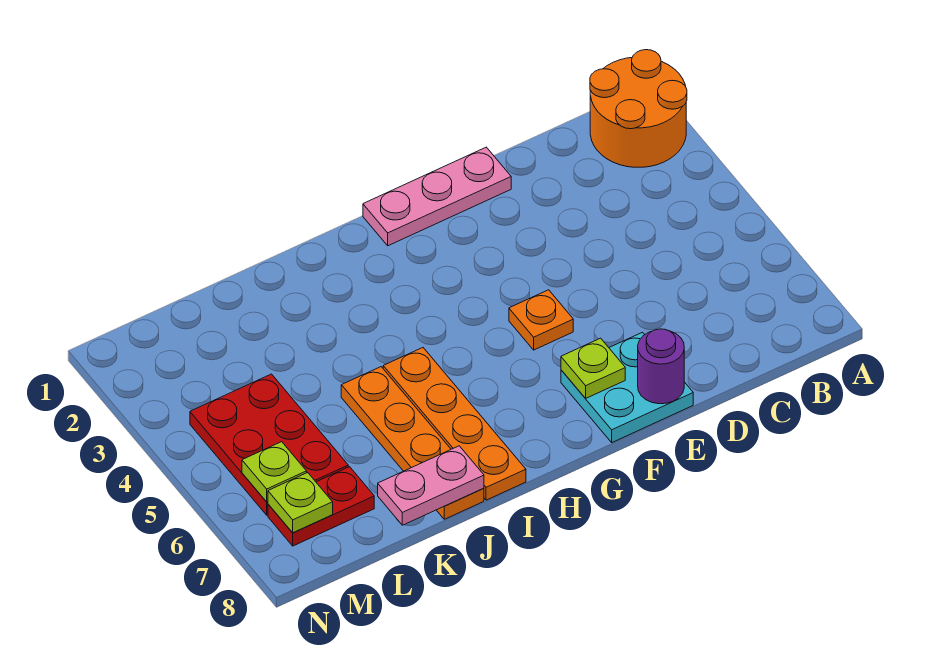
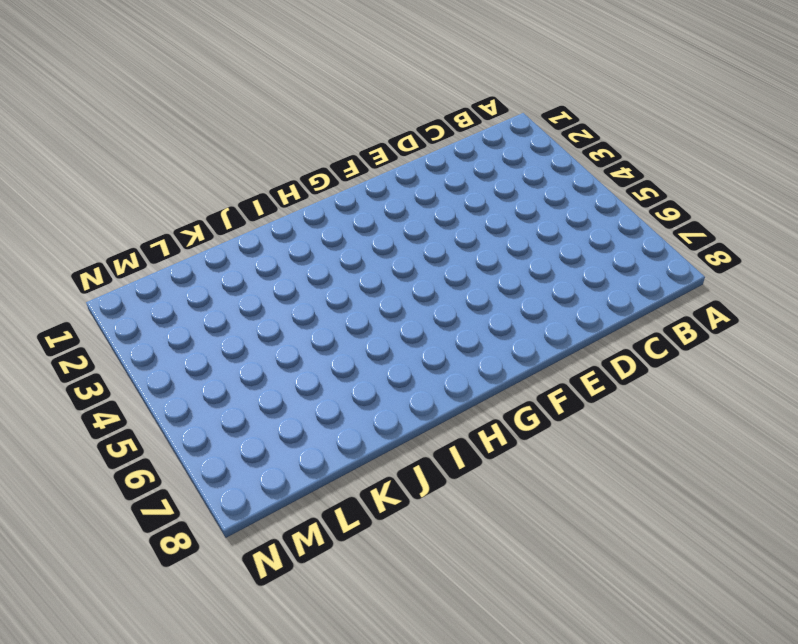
none -> orange round brick A1:B2 level 1
none -> pink plate E1:G1 level 1
none -> cyan plate E7:F8 level 1

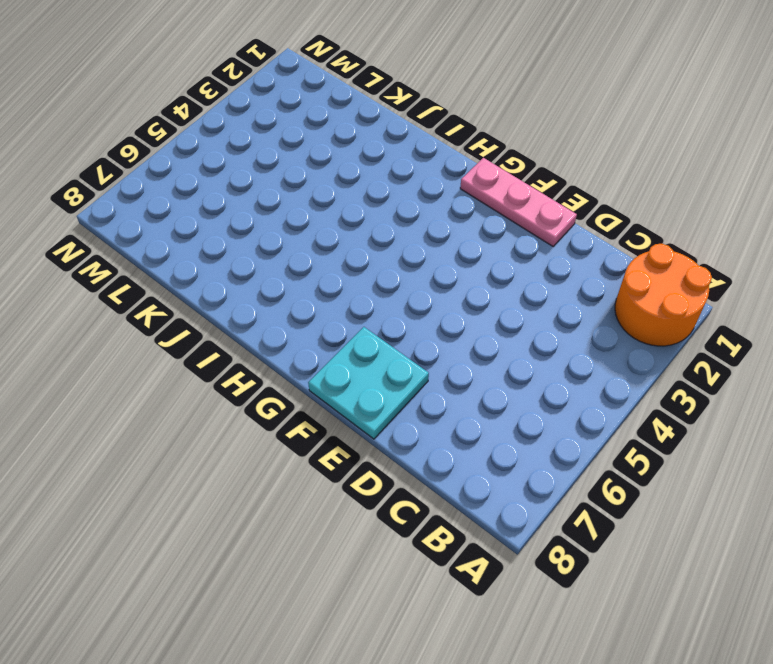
none -> orange plate F5 level 1
none -> orange plate I5:I8 level 1
none -> orange plate J5:J8 level 1

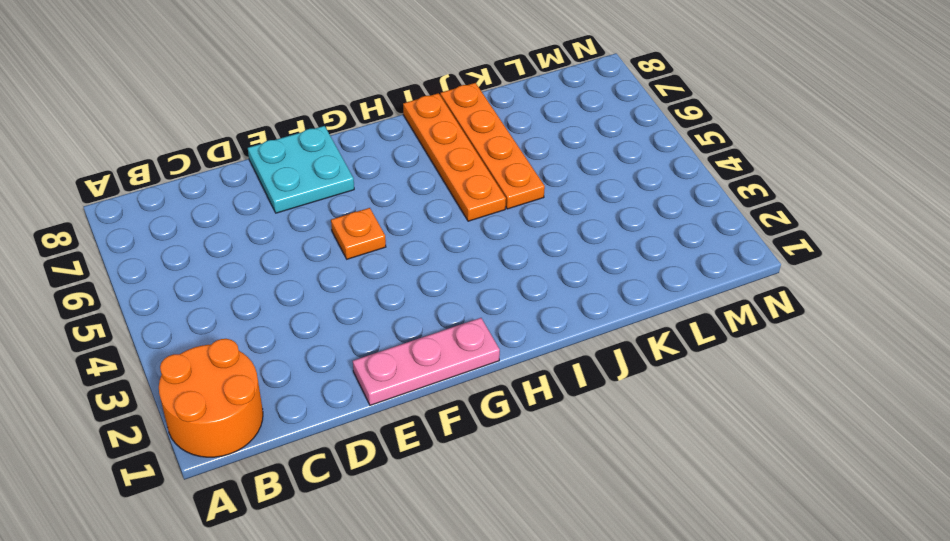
none -> red plate L4:M6 level 1
none -> red plate L7:M7 level 1
none -> purple round brick E8 level 2

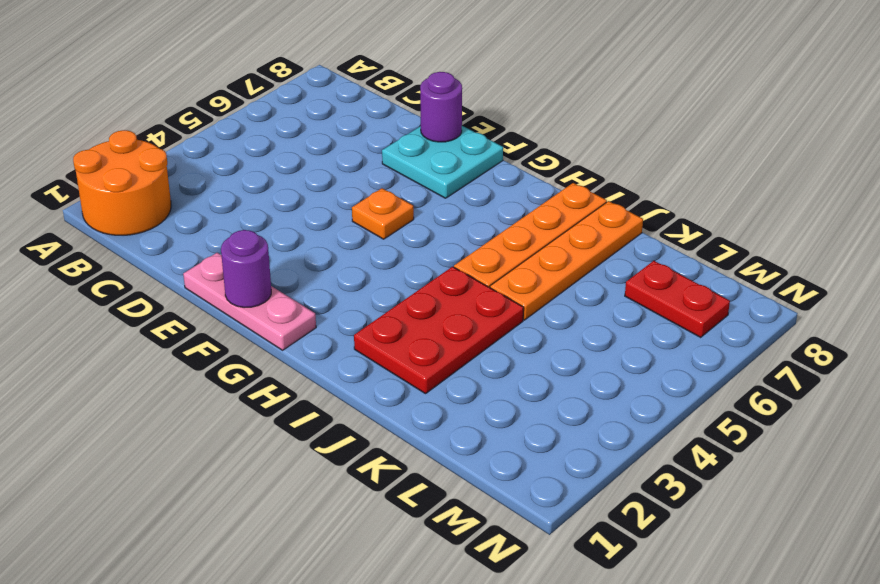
purple round brick F1 level 2 -> none
red plate I2:J4 level 1 -> red plate L4:M6 level 1
none -> lime plate F7 level 2
none -> pink plate J8:K8 level 2
none -> lime plate M6 level 2

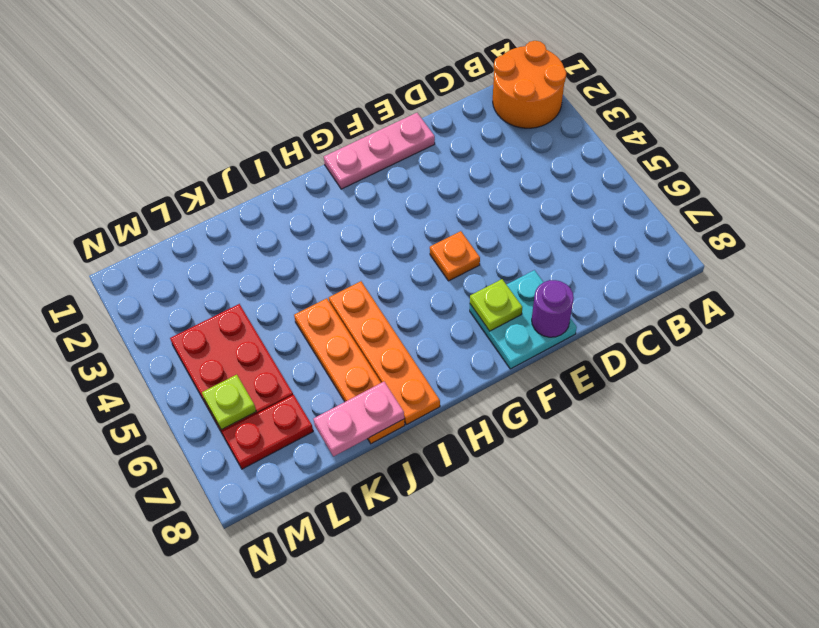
none -> lime plate M7 level 2

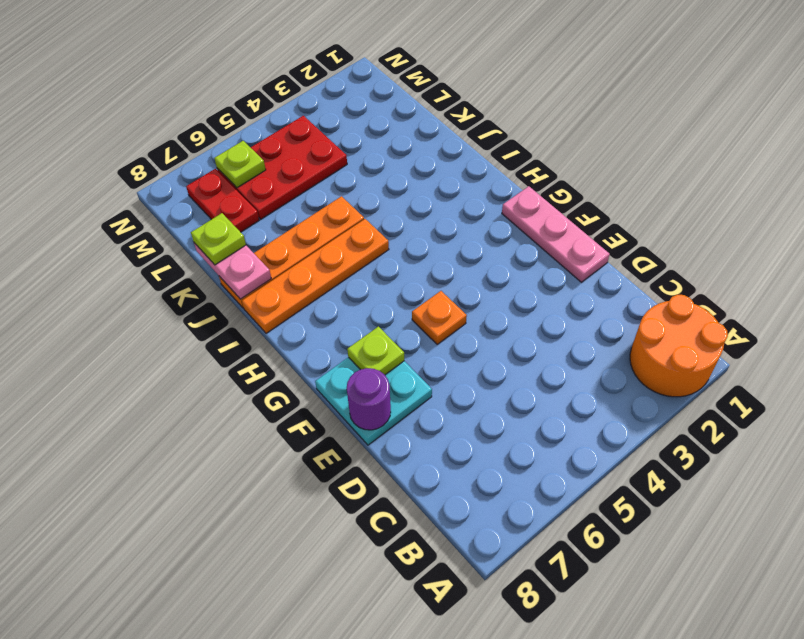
lime plate K8 level 3 -> lime plate M7 level 2

